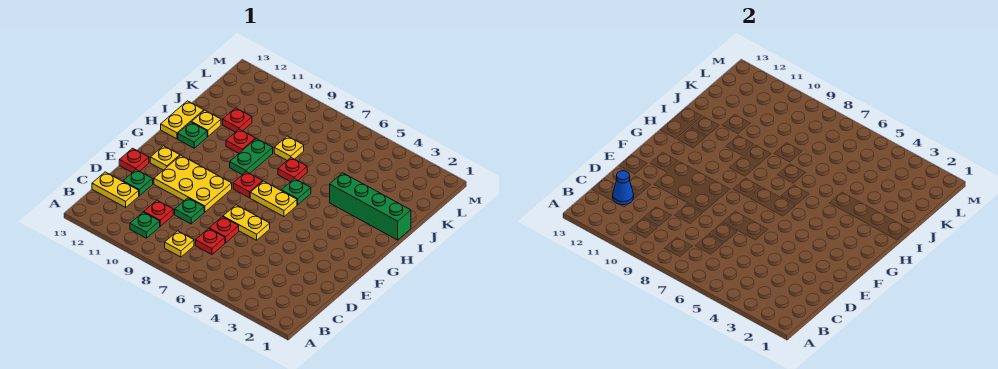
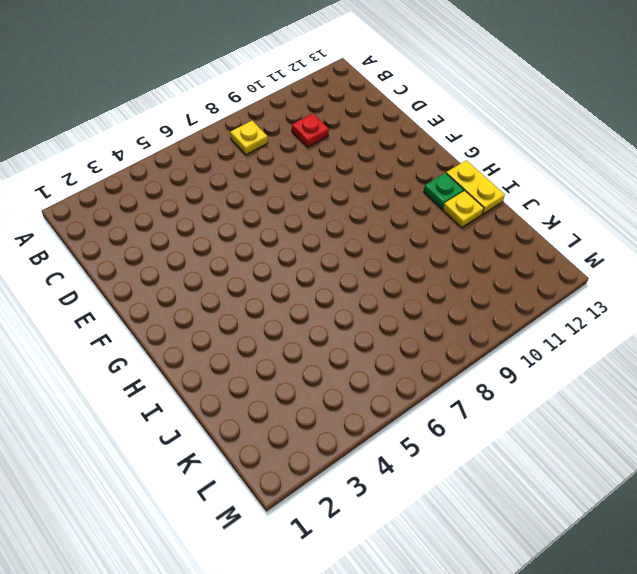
none -> green plate B10 level 1
none -> red plate C7 level 1
none -> yellow plate C12:C13 level 1

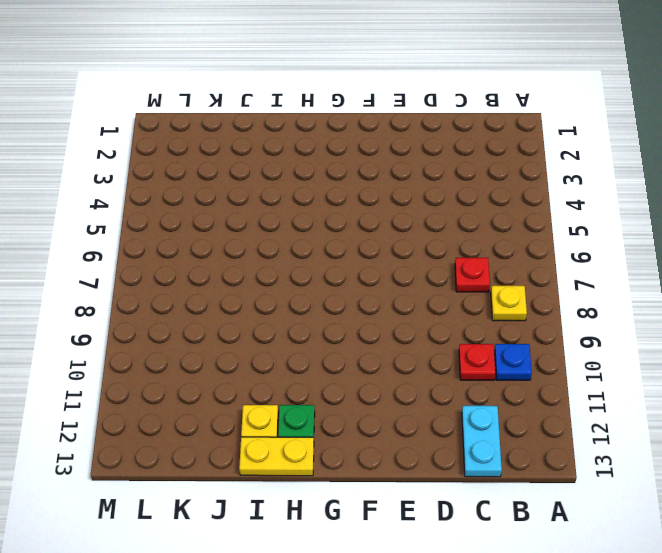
blue plate B10 level 1 -> green plate B10 level 1
cyan plate C12:C13 level 1 -> yellow plate C12:C13 level 1
none -> red plate D7 level 1
none -> green plate D9 level 1
none -> green plate D12 level 1

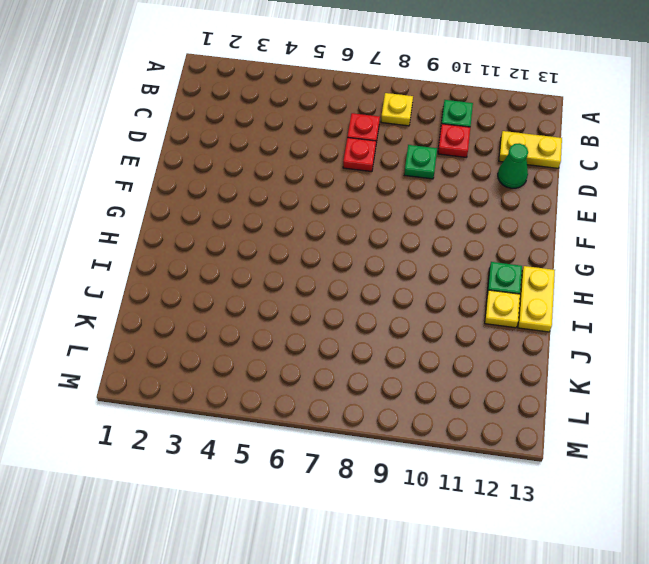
green cone D12 level 1 -> green plate D12 level 1
none -> yellow plate E6:E7 level 1
none -> yellow plate E9:F11 level 1
none -> red plate E13 level 1

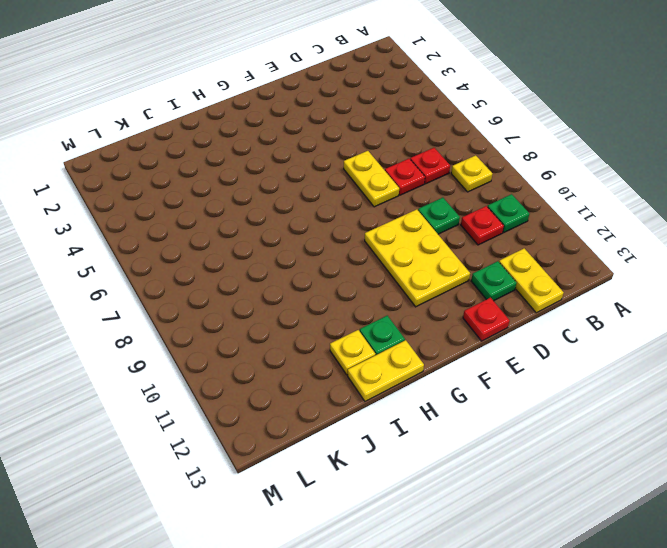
none -> yellow plate F12 level 1
none -> yellow plate G6:G7 level 1
none -> red plate G8 level 1

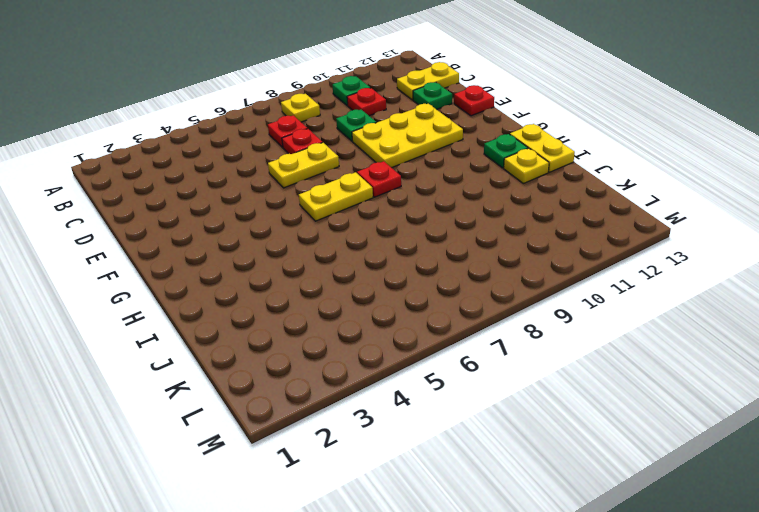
none -> yellow plate F12 level 1
none -> green plate H6 level 1
none -> green plate H9:I9 level 1

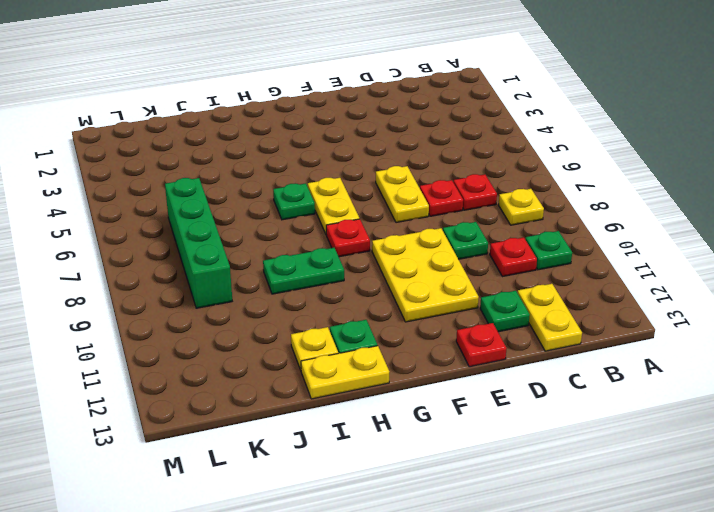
green brick K6:K9 level 1 -> green brick I1:I4 level 1
none -> yellow plate F12 level 1
none -> red plate I7 level 1
none -> red plate I10 level 1

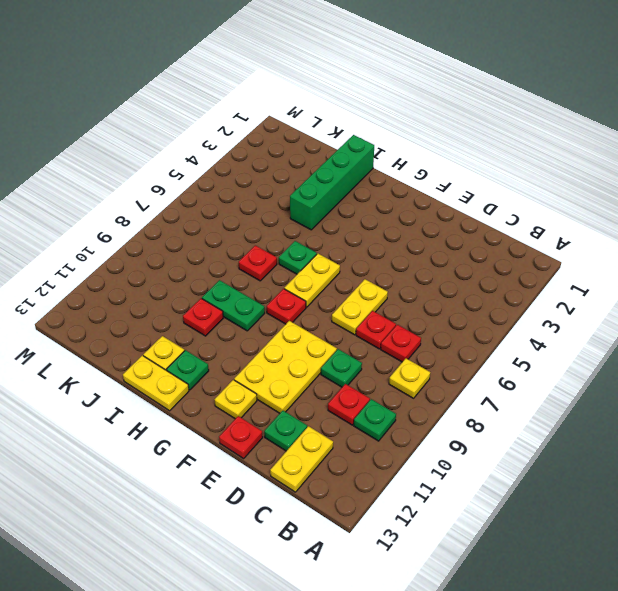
none -> yellow plate J8 level 1
none -> red plate J11 level 1
none -> blue cone C12 level 2

